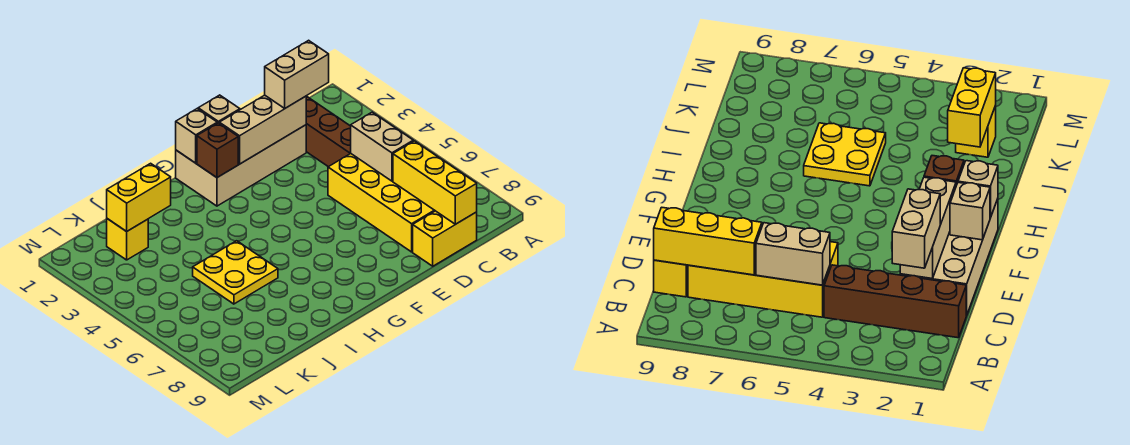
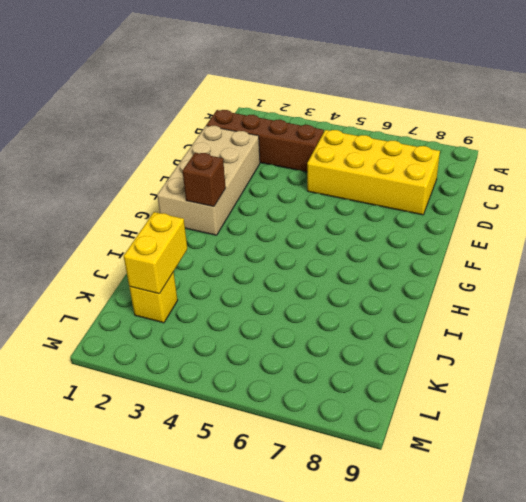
none -> yellow brick C9:D9 level 1
none -> yellow plate I5:J6 level 1
none -> tan brick C5:C6 level 2

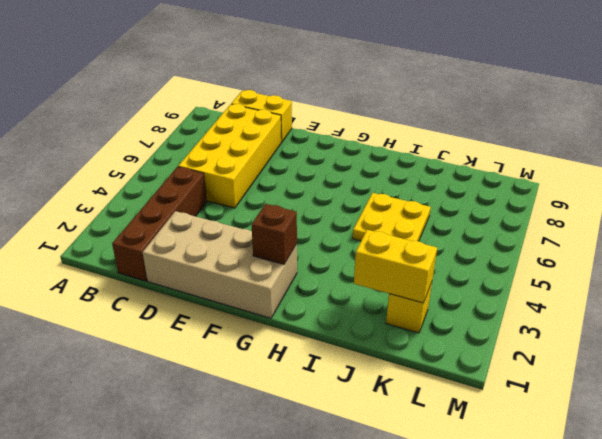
none -> tan brick C5:C6 level 2
none -> yellow brick C7:C9 level 2
none -> tan brick D2:F2 level 2

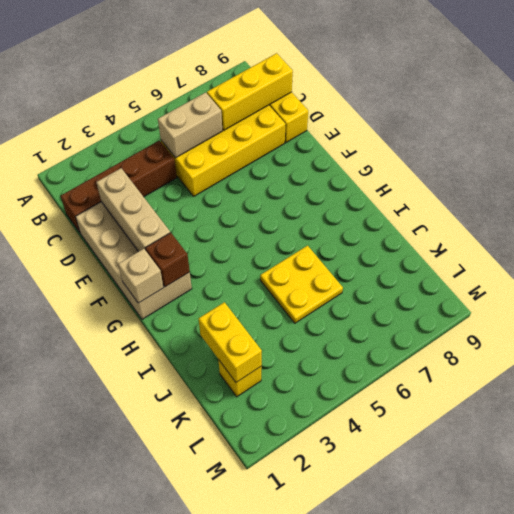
none -> tan brick F1 level 2
none -> tan brick C2:D2 level 3

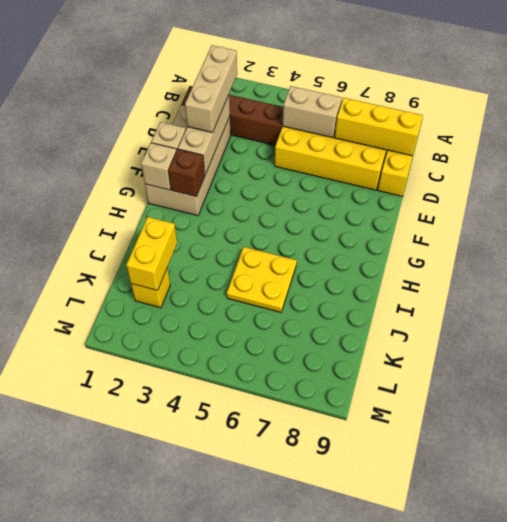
tan brick C2:E2 level 3 -> tan brick C2:D2 level 3

